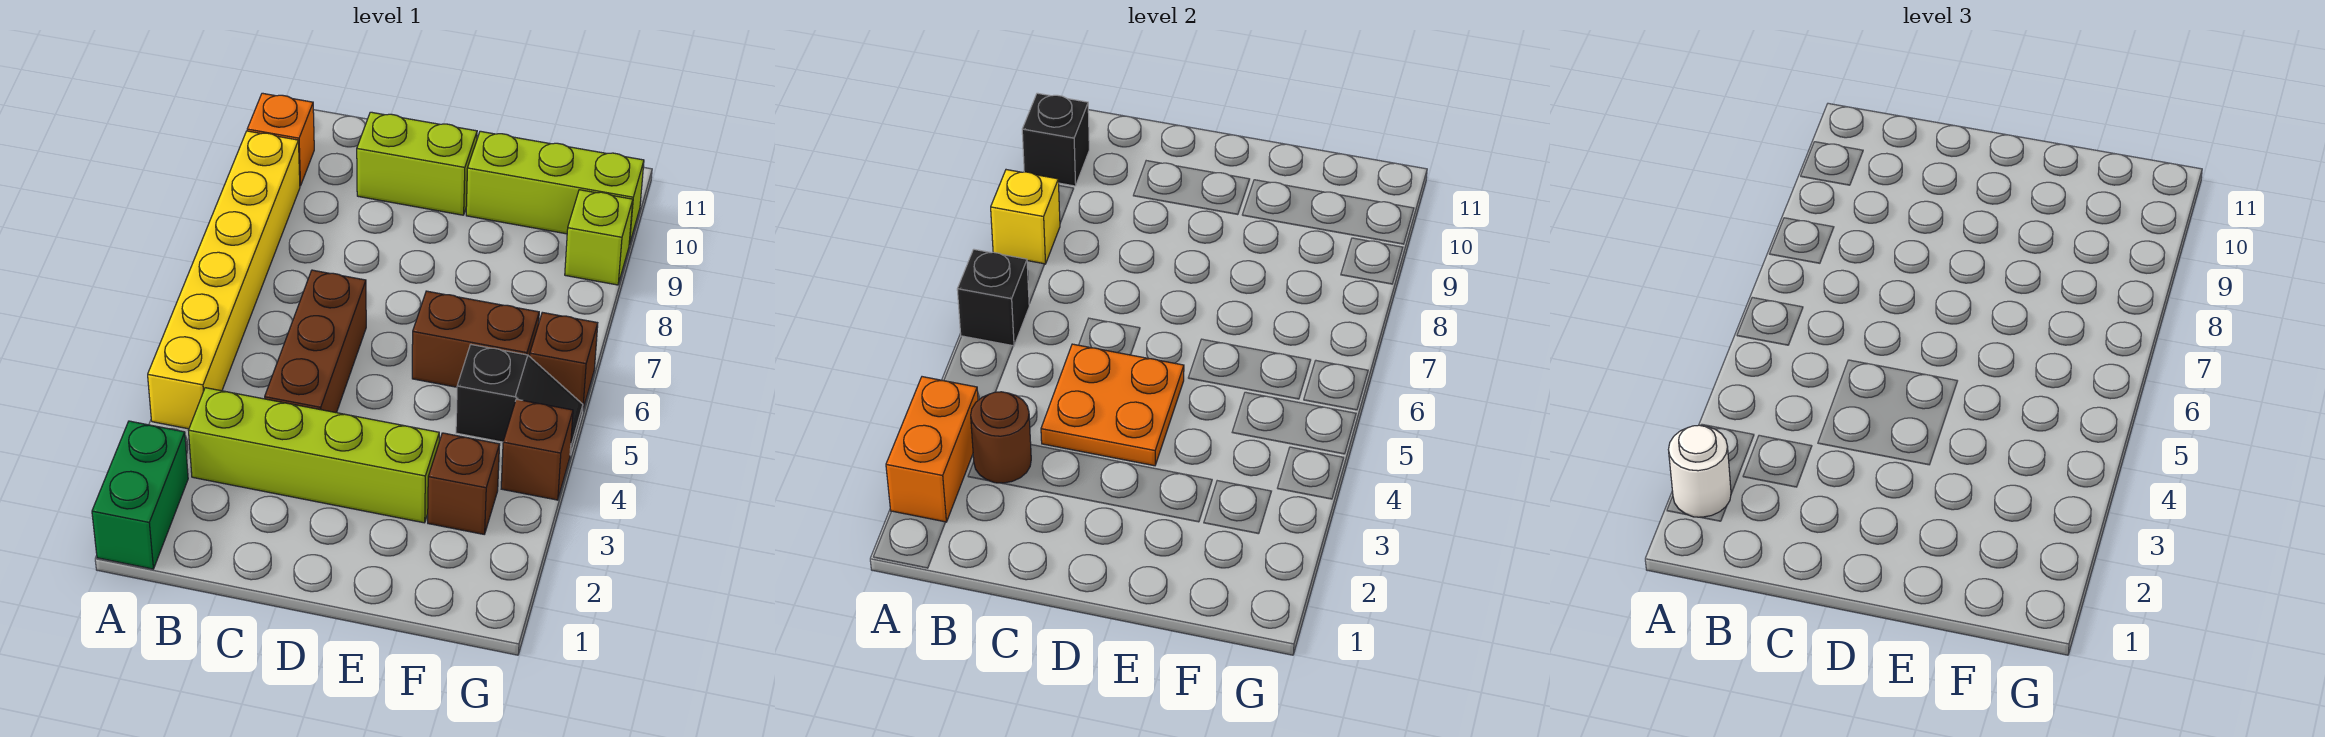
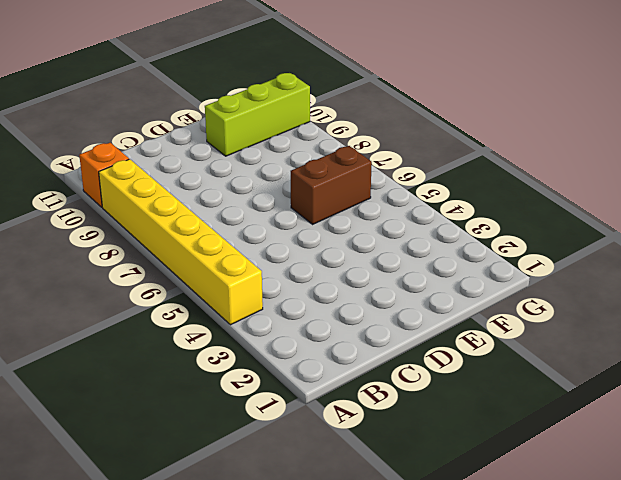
none -> green brick A1:A2 level 1
none -> lime brick B3:E3 level 1
none -> brown brick C4:C6 level 1

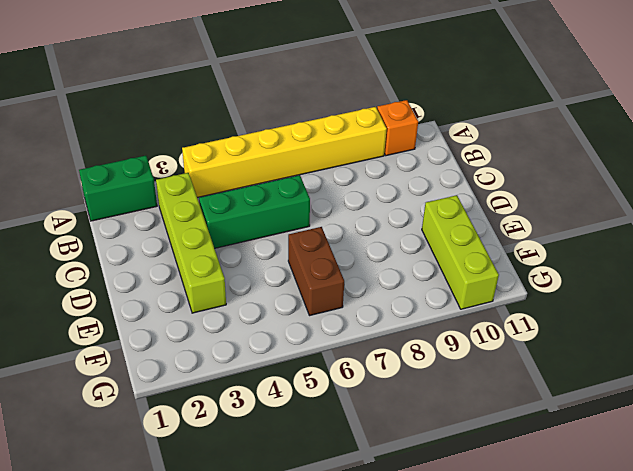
green brick C4:C6 level 1 -> brown brick C4:C6 level 1
none -> lime brick C10:D10 level 1
none -> brown brick F3 level 1
none -> black slope F5:G5 level 1 top F

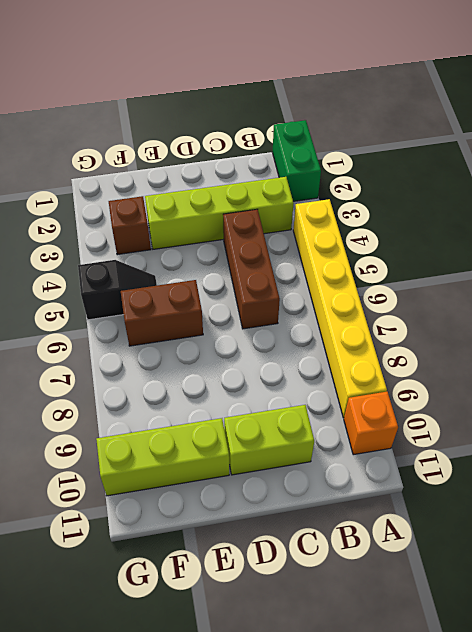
black slope F5:G5 level 1 top G -> black slope F5:G5 level 1 top F
none -> brown brick G4 level 1
none -> brown brick G6 level 1
none -> lime brick G9 level 1

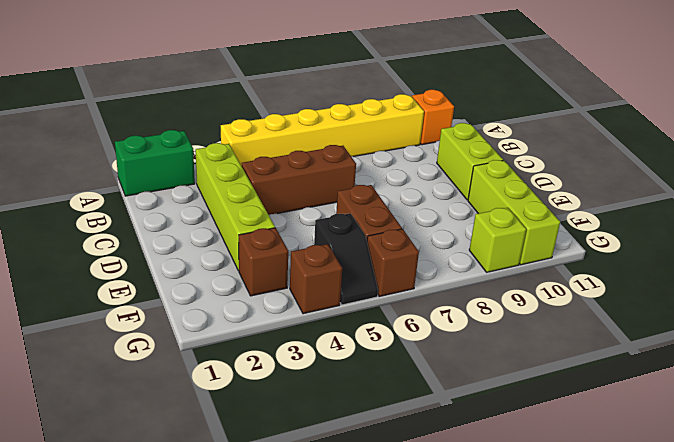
none -> orange brick A2:A3 level 2
none -> black brick A6 level 2
none -> yellow brick A8 level 2

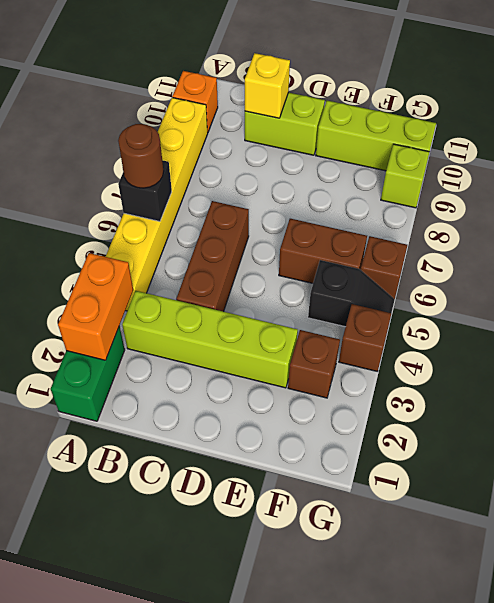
brown round brick A6 level 3 -> brown round brick B3 level 2
yellow brick C10 level 2 -> yellow brick A8 level 2
none -> black brick A10 level 2
none -> orange plate C4:D5 level 2
none -> white round brick A2 level 3

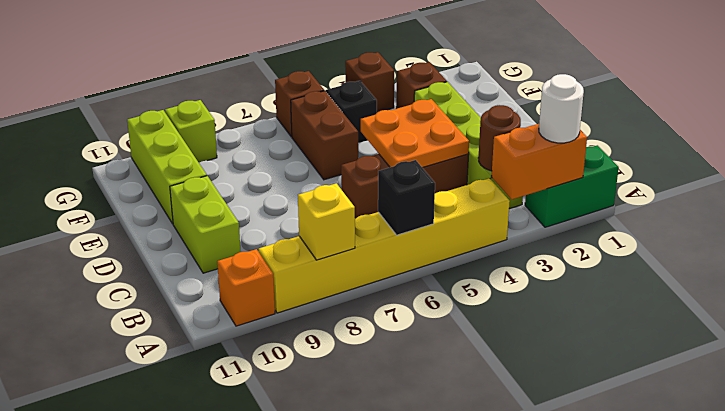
none -> black brick A10 level 2

